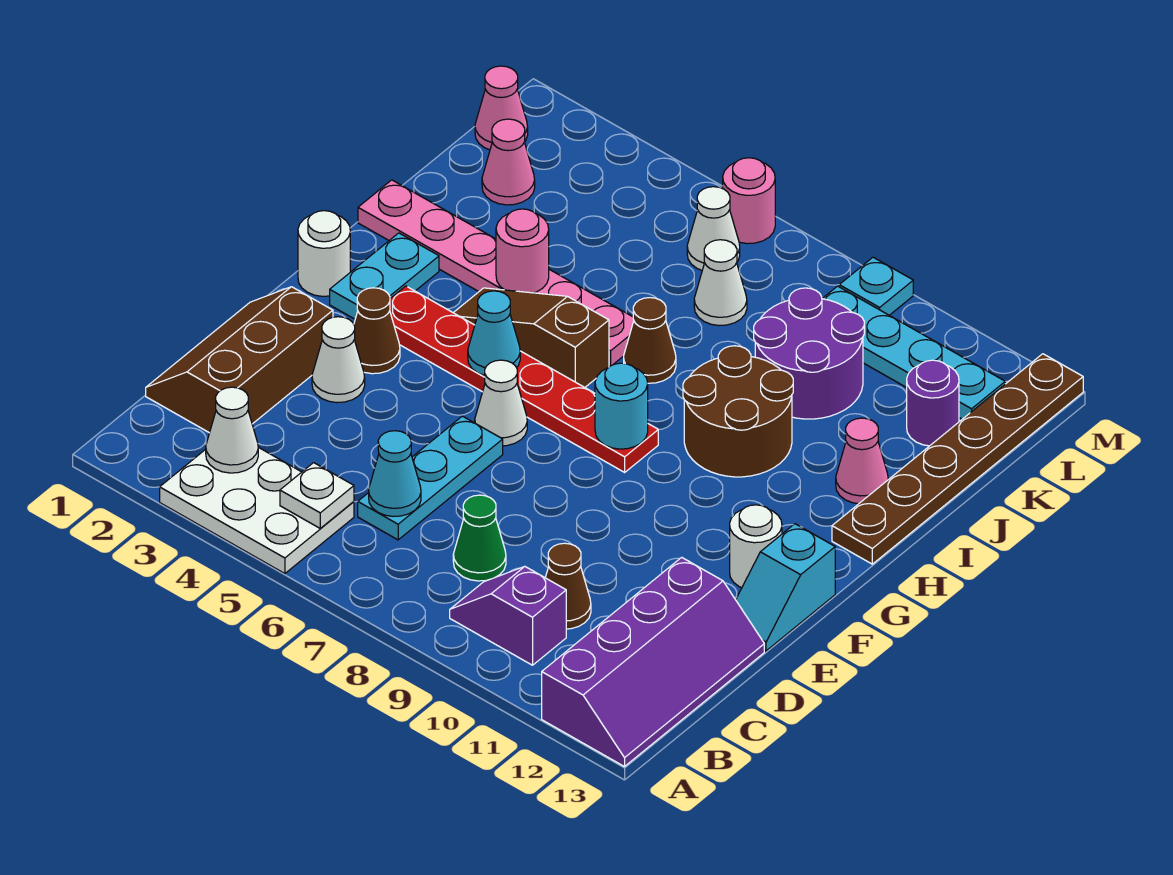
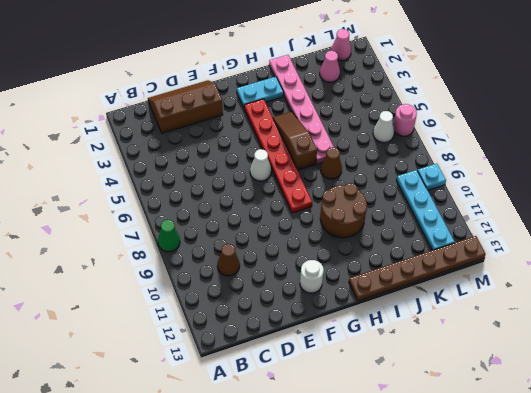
green cone A8 level 1 -> green cone C8 level 1
none -> white plate A3:B5 level 1
none -> purple slope A12:D13 level 1 top 12
none -> purple slope B9:B10 level 1 top 10
none -> cyan plate C6:E6 level 1

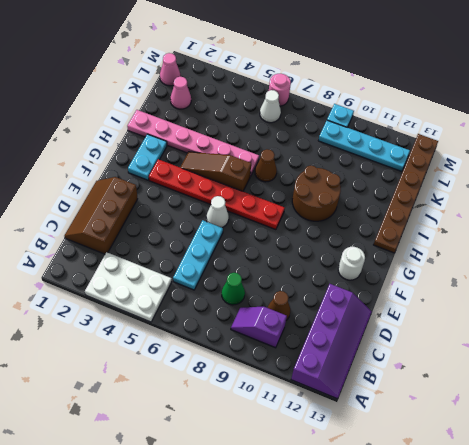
none -> white cone E3 level 1
none -> cyan slope E13:F13 level 1 top F
none -> brown cone F3 level 1
none -> white round brick G1 level 1

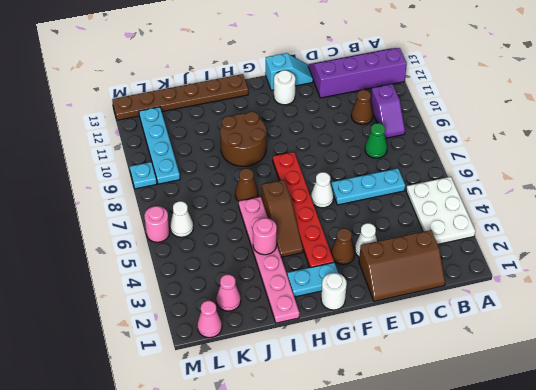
none -> pink cone I12 level 1
none -> purple round brick J9:K10 level 1
none -> white cone K7 level 1
none -> purple round brick K12 level 1

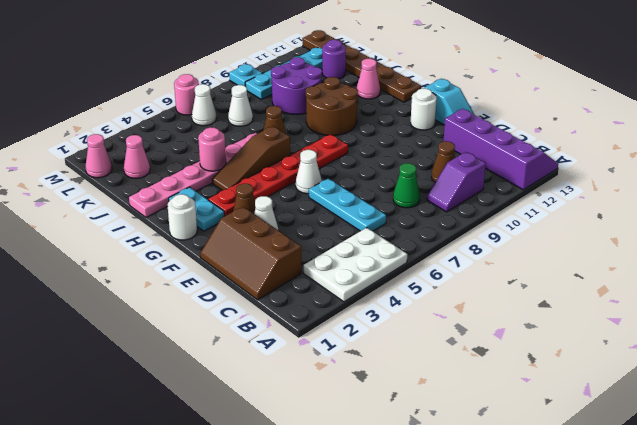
none -> white cone B3 level 2
none -> white plate B5 level 2
none -> cyan cone C6 level 2
none -> cyan cone G5 level 2

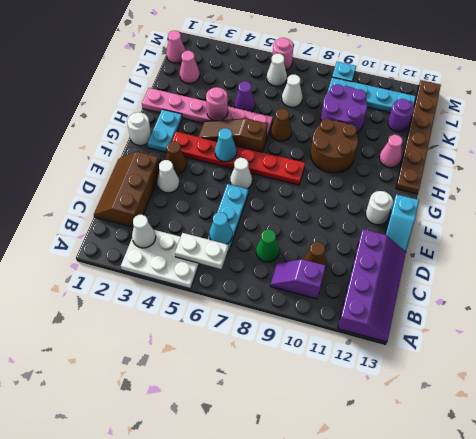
white plate B5:B6 level 2 -> white plate B5 level 2
purple cone J5 level 1 -> none
none -> cyan round brick G8 level 2

